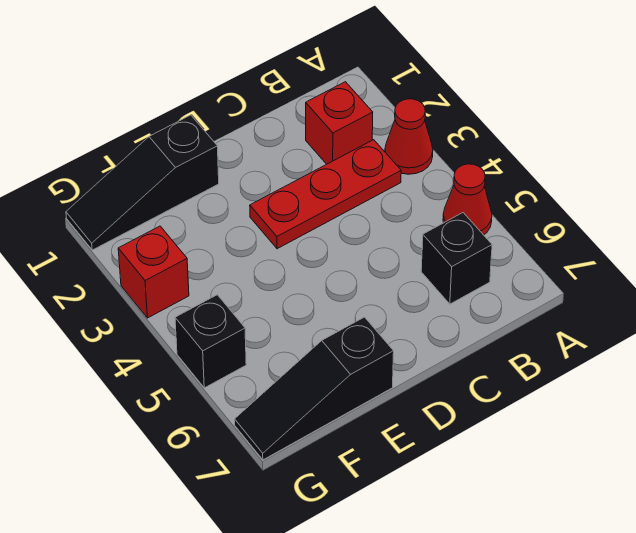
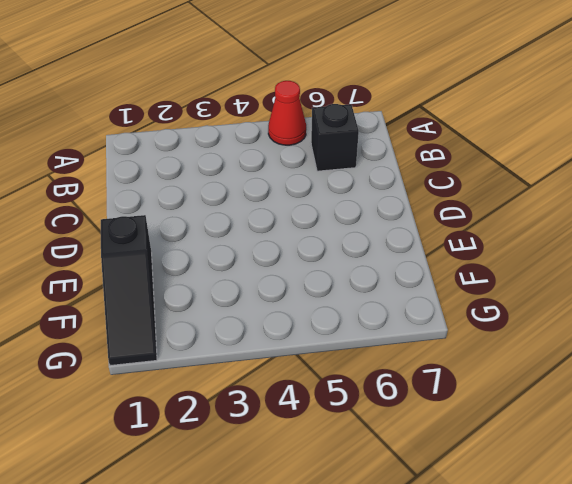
none -> red cone A3 level 1
none -> red brick B2 level 1

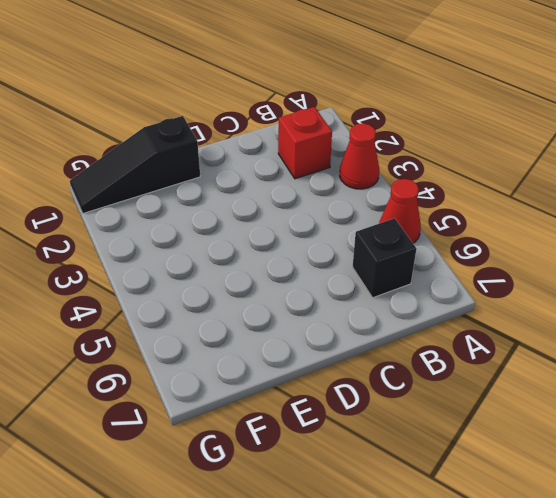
none -> red plate B3:D3 level 1
none -> black slope E7:G7 level 1 top E

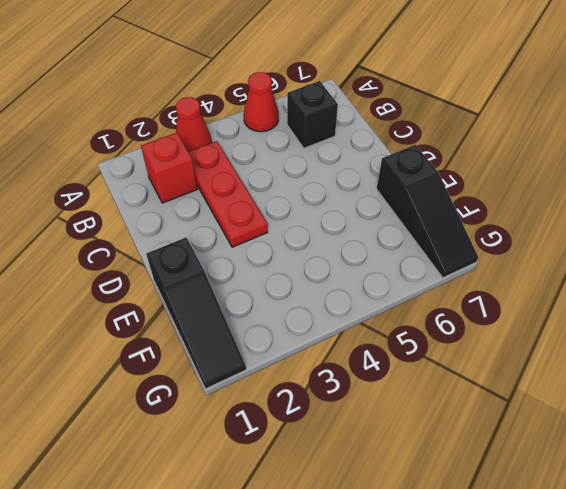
none -> red brick G3 level 1
none -> black brick G5 level 1

